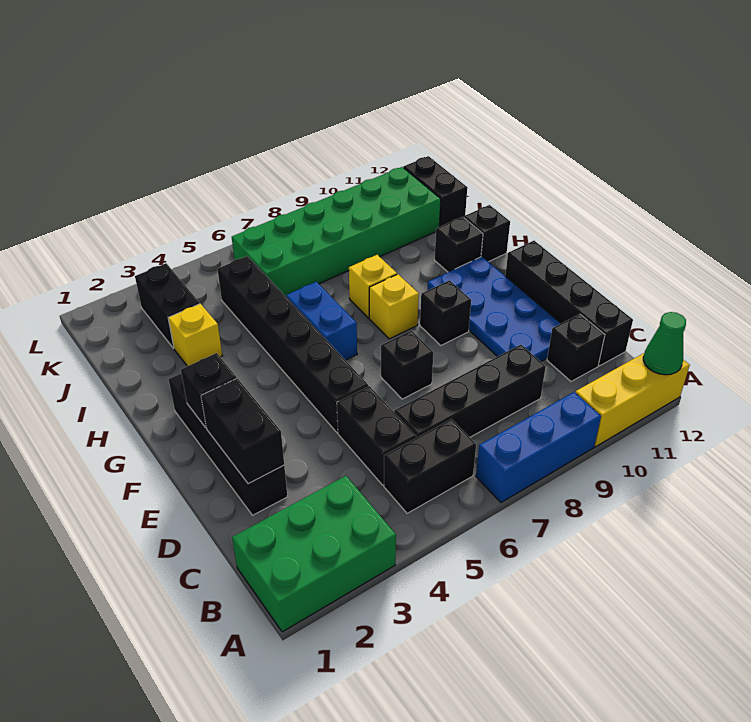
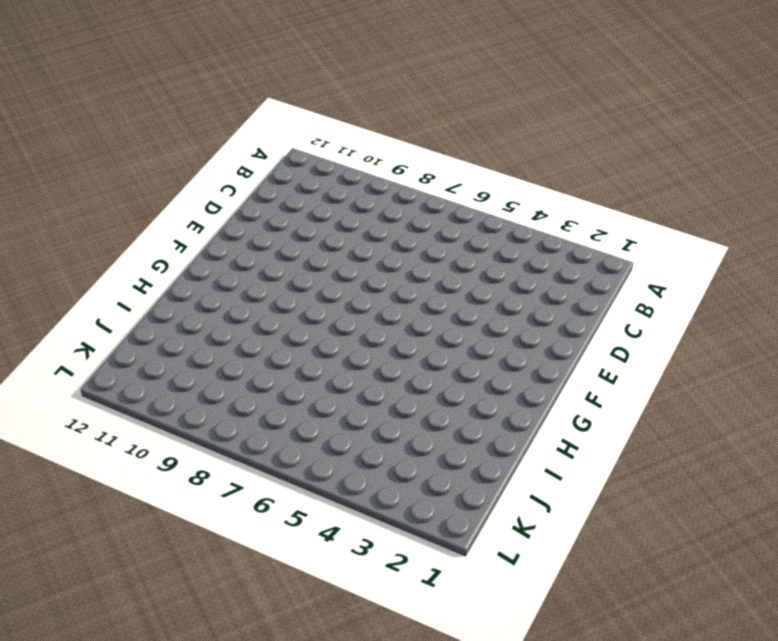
none -> green brick A1:B3 level 1
none -> blue brick A7:A9 level 1
none -> yellow brick A10:A12 level 1

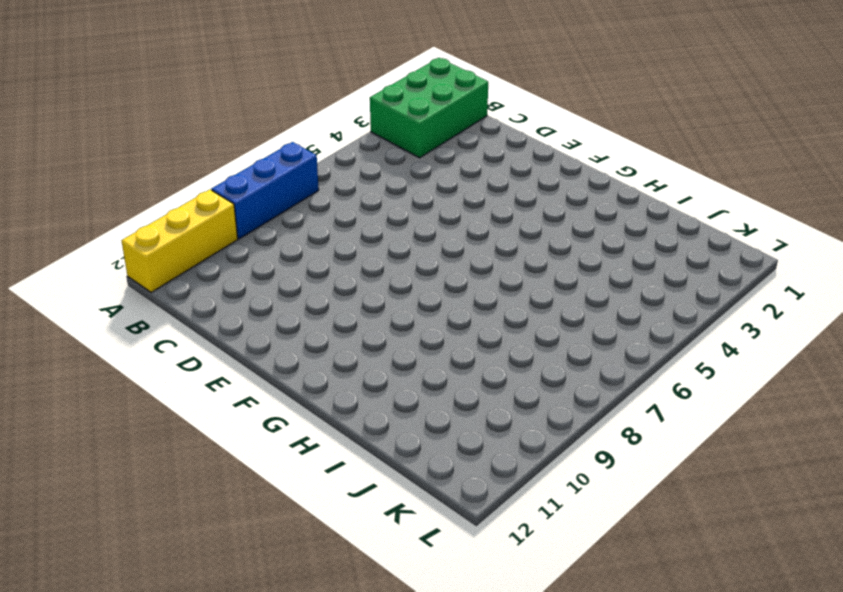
none -> black brick B5:B6 level 1
none -> black brick C5:D5 level 1
none -> black brick C6:C9 level 1

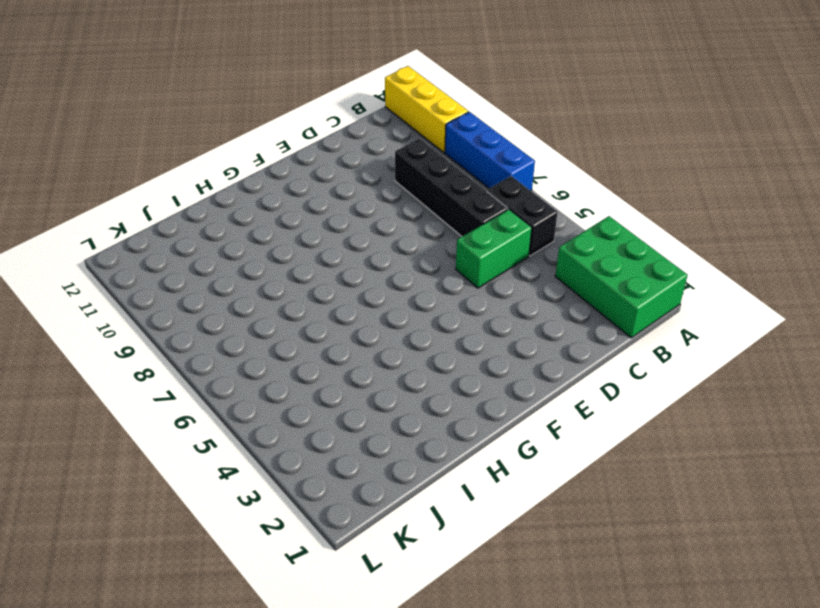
green brick C5:D5 level 1 -> black brick C5:D5 level 1
none -> black brick C11 level 1
none -> black brick C12:F12 level 1
none -> black brick D2:G2 level 1

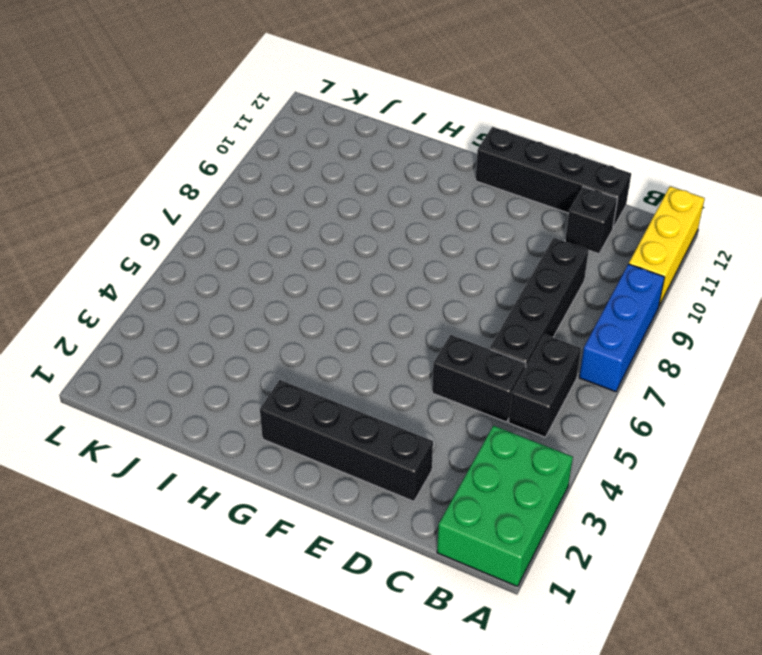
none -> blue plate D10:G11 level 1
none -> black brick E5:J5 level 1
none -> black brick E7 level 1

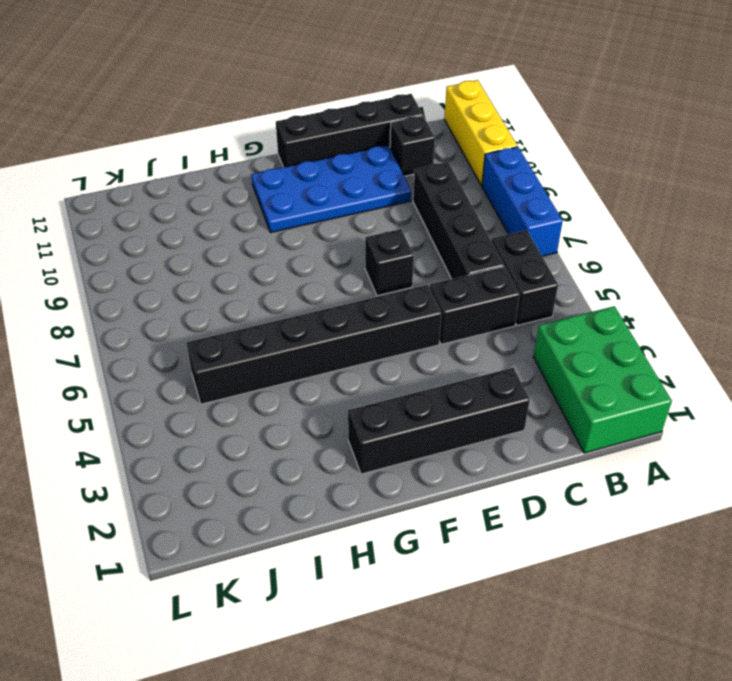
none -> black brick F9 level 1
none -> blue brick G6:H6 level 1
none -> yellow brick G8 level 1

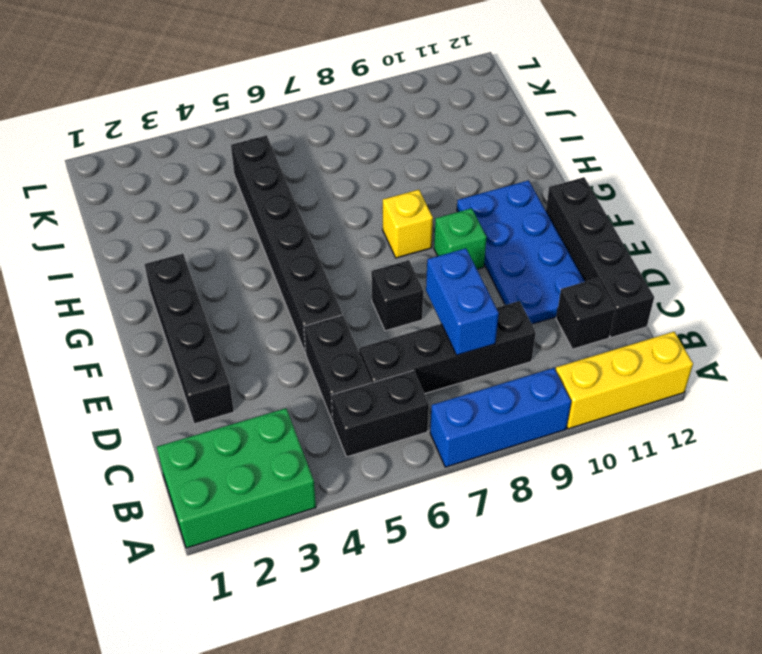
blue brick C8:D8 level 2 -> blue brick G6:H6 level 1
green brick F9 level 1 -> black brick F9 level 1
none -> yellow brick H8 level 1
none -> black brick H11 level 1
none -> black brick H12 level 1

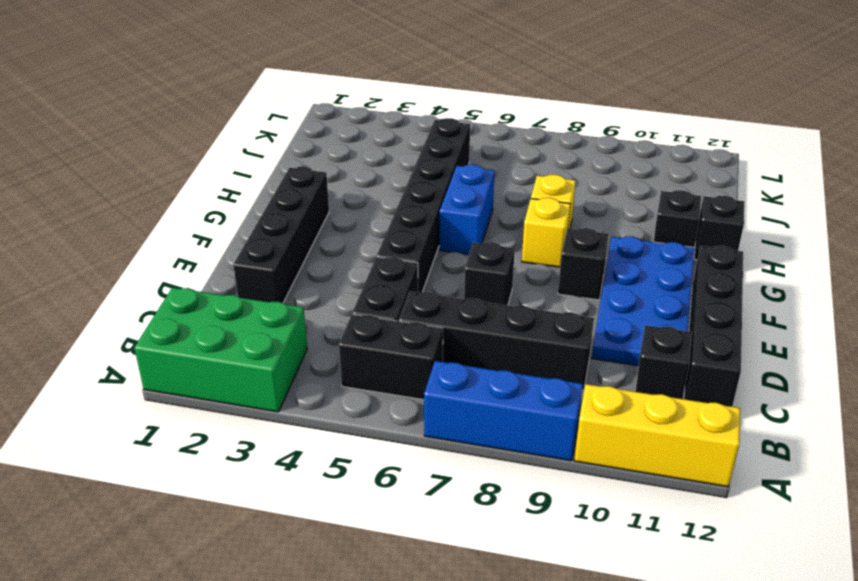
none -> yellow brick I3 level 1
none -> black brick J3:K3 level 1
none -> green brick J6:K11 level 1

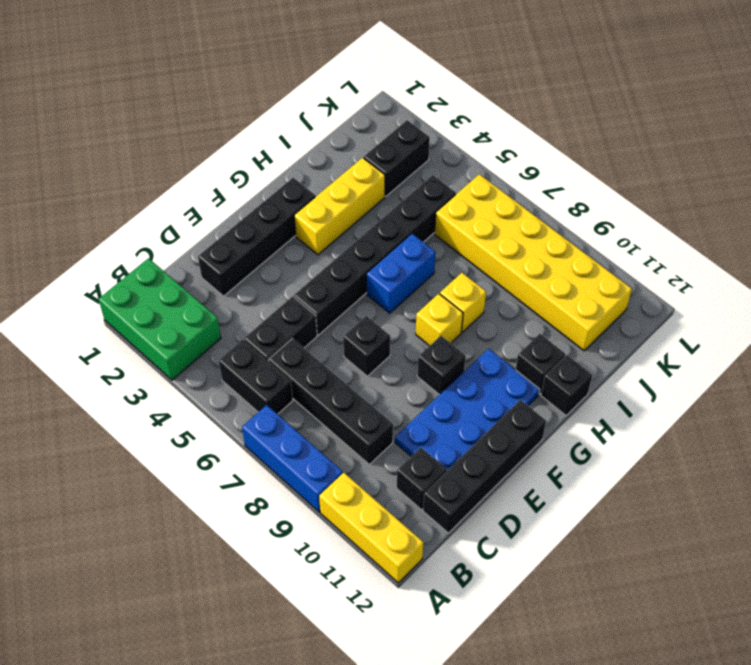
yellow brick G3:I3 level 1 -> yellow brick I3 level 1
yellow brick J6:K11 level 1 -> green brick J6:K11 level 1
none -> black brick J12:K12 level 1
none -> green cone A12 level 2
none -> black brick D2:E2 level 2

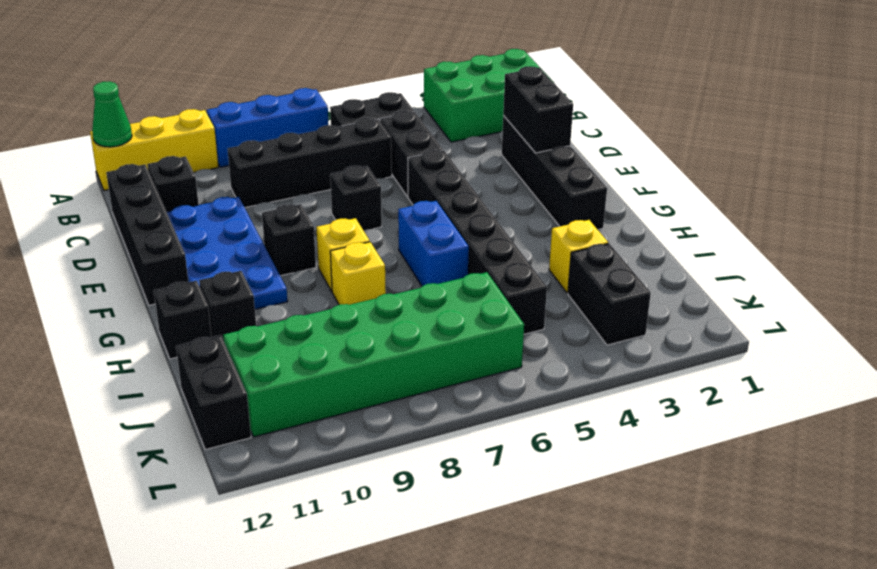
none -> black brick F2 level 2

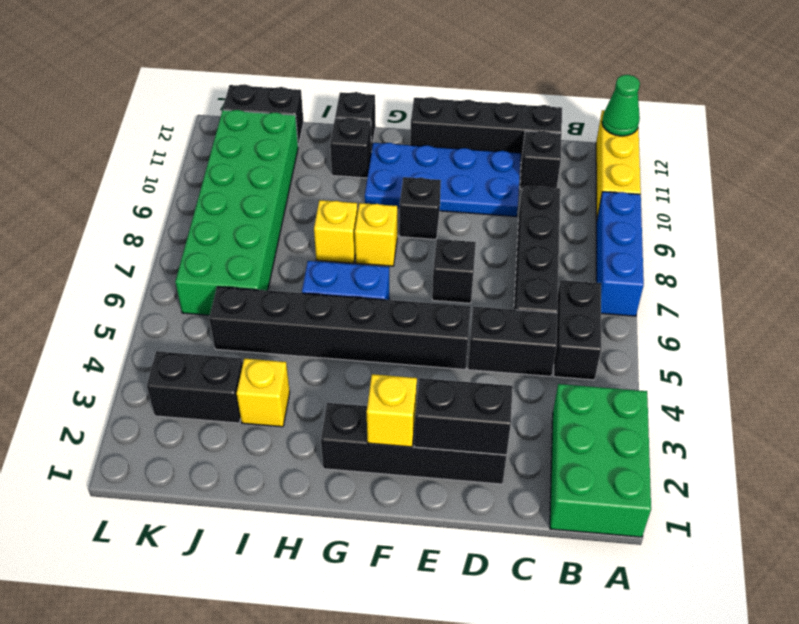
yellow brick F2 level 2 -> black brick F2 level 2

